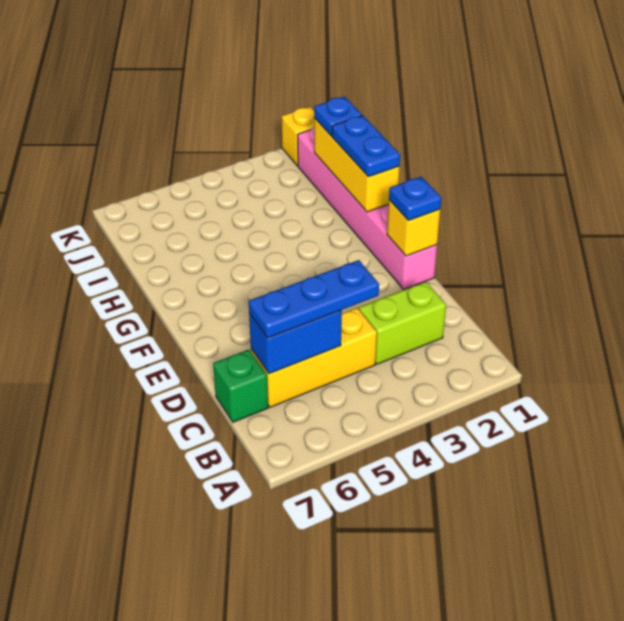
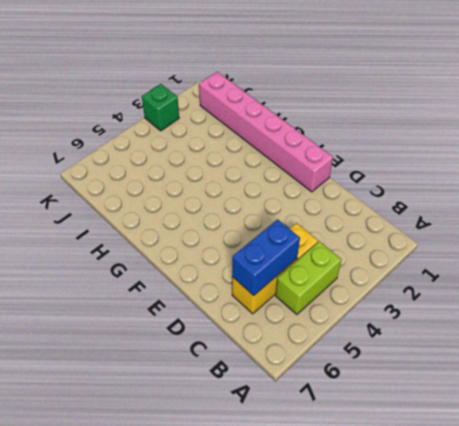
lime brick B4:B5 level 1 -> lime brick C2:C3 level 1
green brick K3 level 1 -> green brick C7 level 1
none -> yellow brick K1 level 1
none -> yellow brick E1 level 2
none -> yellow brick G1:I1 level 2

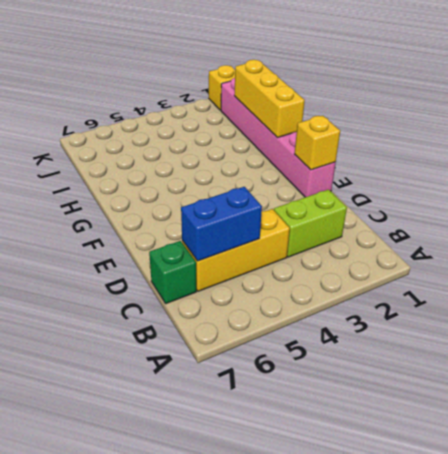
none -> blue plate C4:C6 level 3
none -> blue plate E1 level 3
none -> blue plate G1:H1 level 3

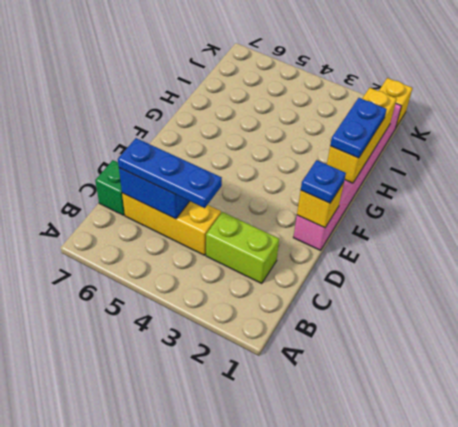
none -> blue plate I1 level 3

